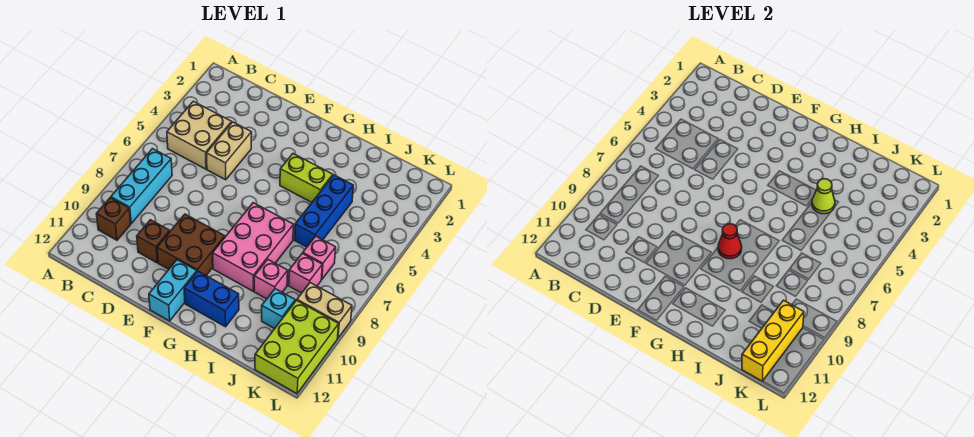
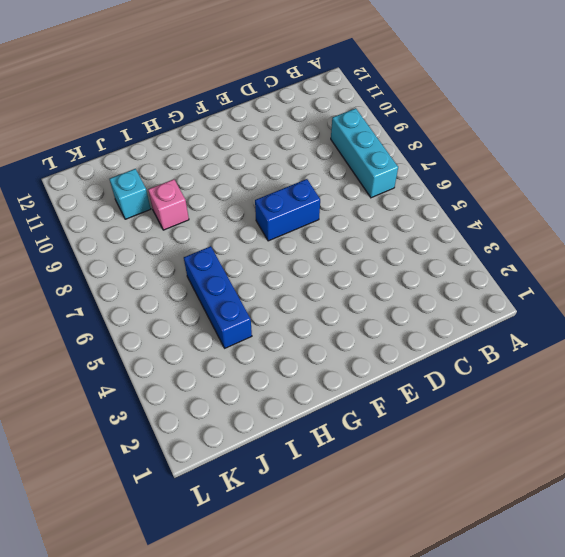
blue brick E7:F7 level 1 -> blue brick G11:H11 level 1
none -> tan brick B4:C5 level 1
none -> brown brick B10 level 1
none -> tan brick D4:D5 level 1

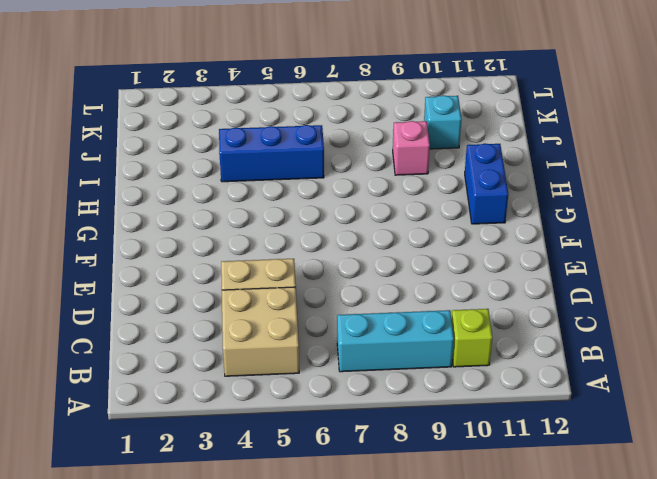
lime brick B10 level 1 -> brown brick B10 level 1
none -> brown brick D10 level 1
none -> brown brick E9:F10 level 1
none -> cyan brick F11:F12 level 1

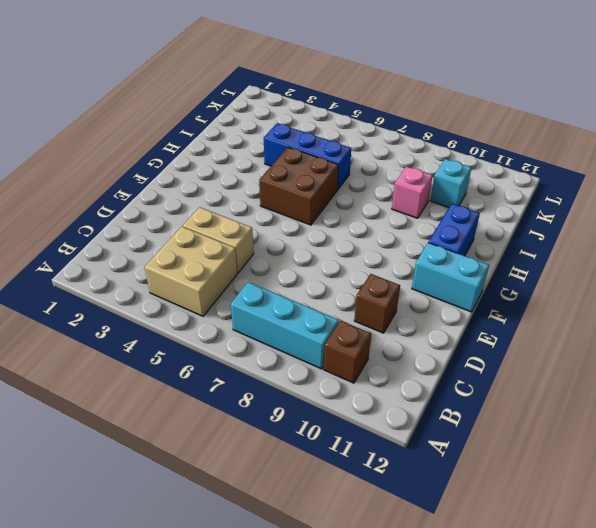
brown brick G5:H6 level 1 -> brown brick E9:F10 level 1
none -> lime brick G4:H4 level 1
none -> pink brick G7:H9 level 1
none -> pink brick J7 level 1

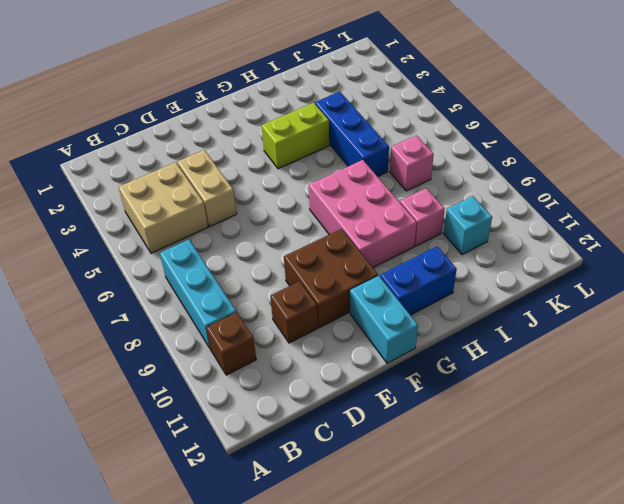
none -> pink brick J8 level 1
none -> tan brick K9:L9 level 1
none -> lime brick K10:L12 level 1

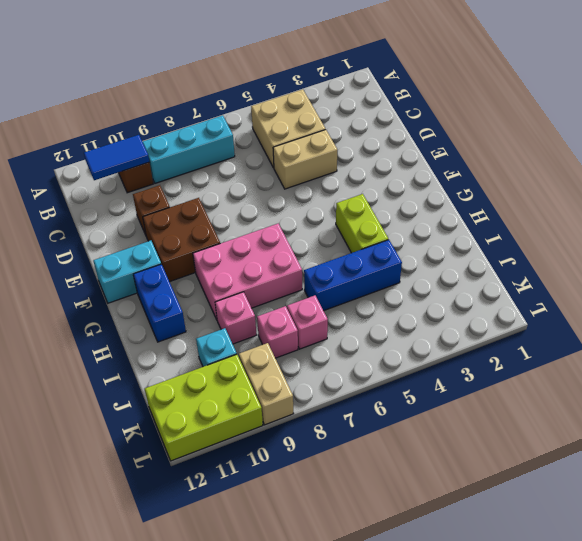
blue tile B10:B11 level 2 -> none
none -> red cone G8 level 2
none -> lime cone I4 level 2
none -> yellow brick K10:K12 level 2

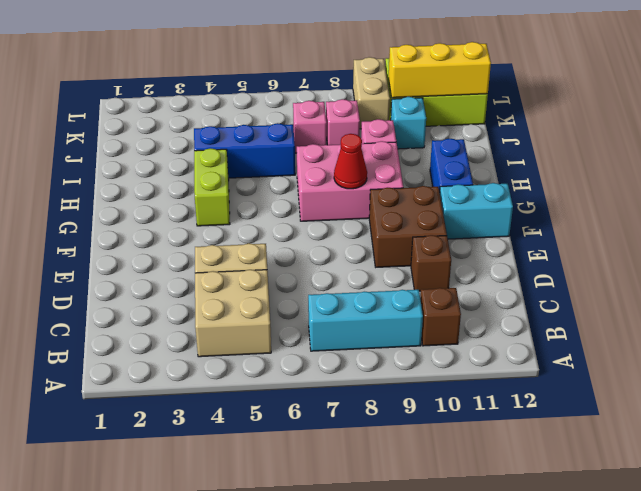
none -> lime cone I4 level 2

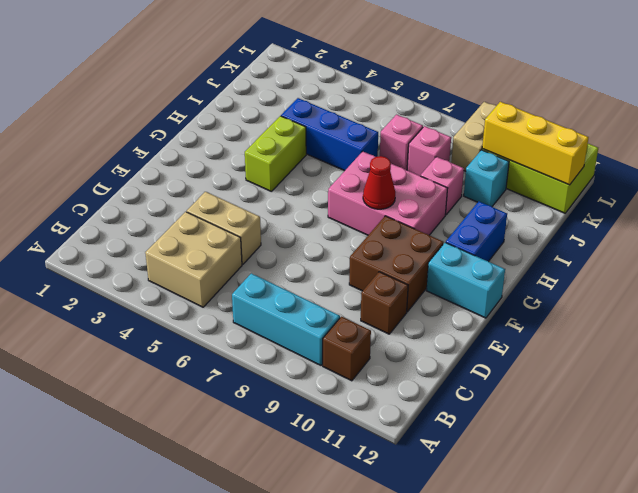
none -> lime cone I4 level 2

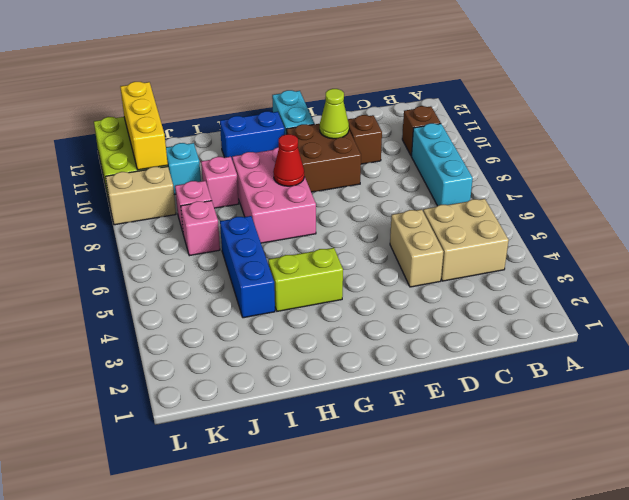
lime cone E10 level 2 -> lime cone I4 level 2

